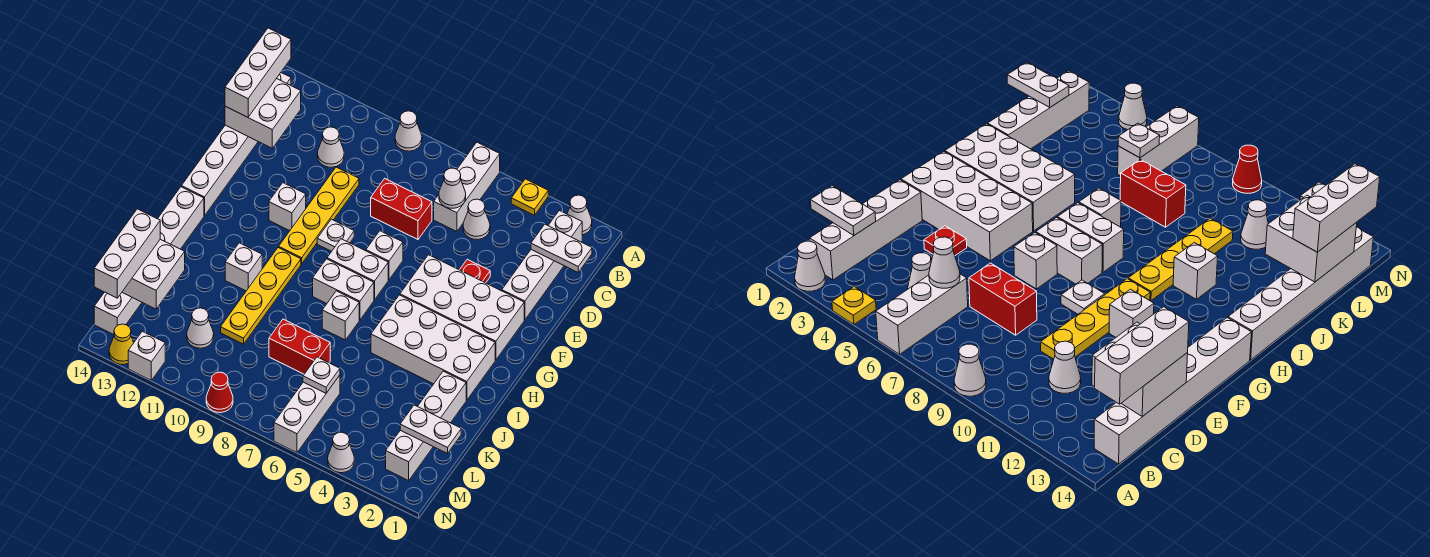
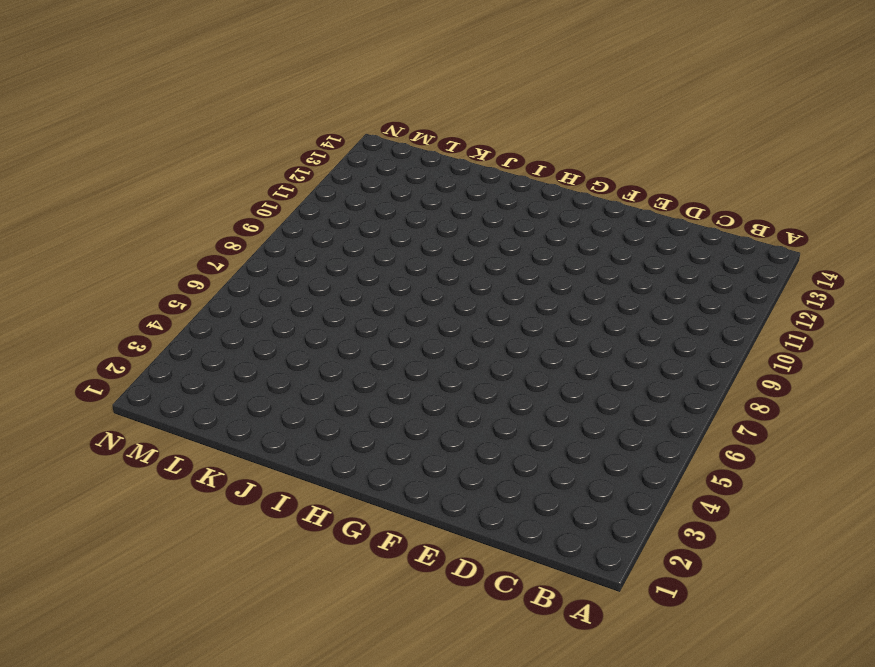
none -> white cone A2 level 1
none -> yellow plate A4 level 1
none -> white brick A6:C6 level 1
none -> white cone A9 level 1

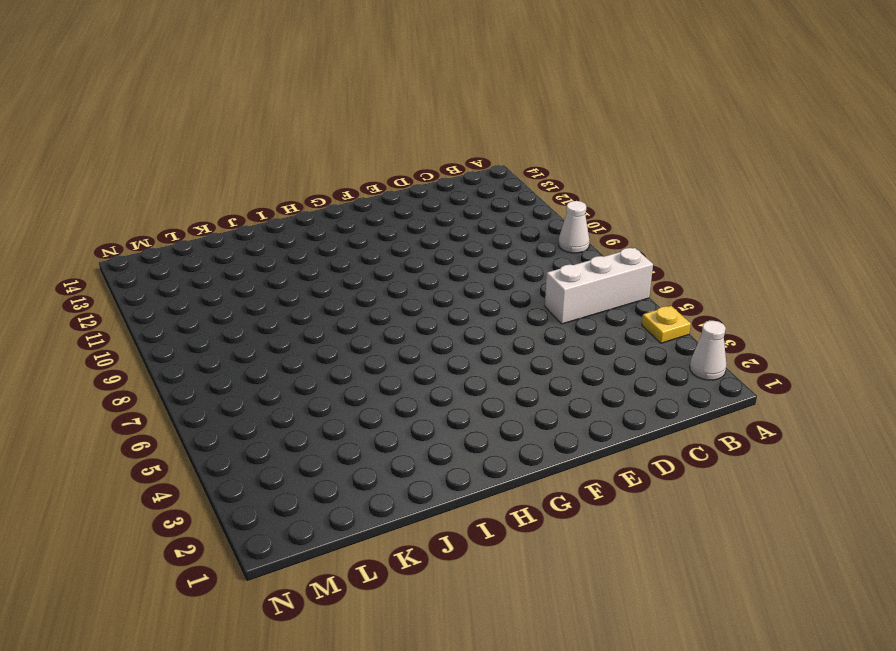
none -> white brick B2:E2 level 1
none -> white brick B14:G14 level 1
none -> white cone C5 level 1
none -> white cone C11 level 1

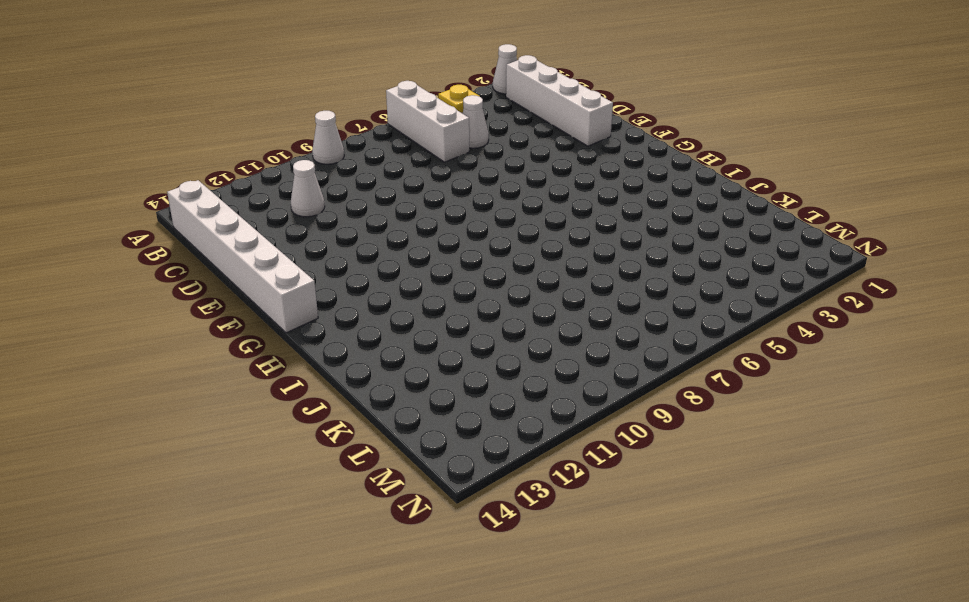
none -> red brick D7:D8 level 1
none -> yellow plate D10:G10 level 1
none -> red plate E4 level 1
none -> white brick F2:G5 level 1

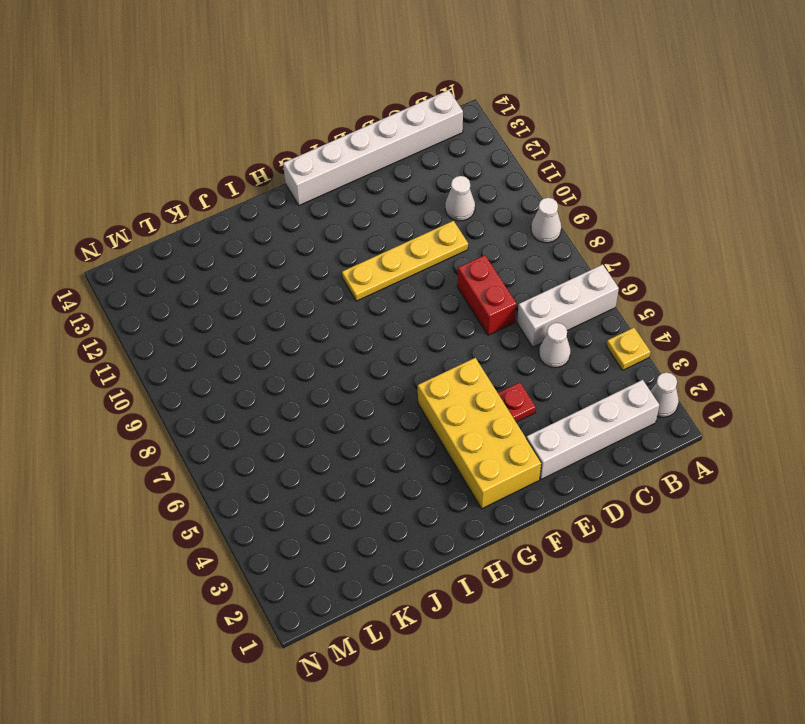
yellow brick F2:G5 level 1 -> white brick F2:G5 level 1
none -> white brick F7 level 1
none -> white plate F9 level 1
none -> white brick F11 level 1
none -> white brick G7:G8 level 1

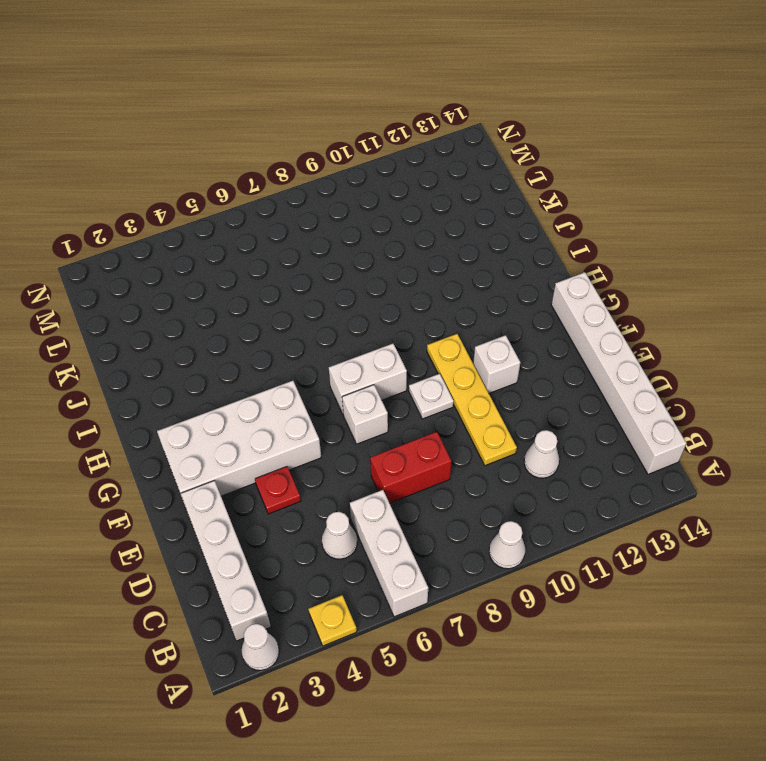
none -> white brick H2:I5 level 1
none -> white brick H7:H8 level 1
none -> yellow plate H10:K10 level 1
none -> white brick H14:M14 level 1

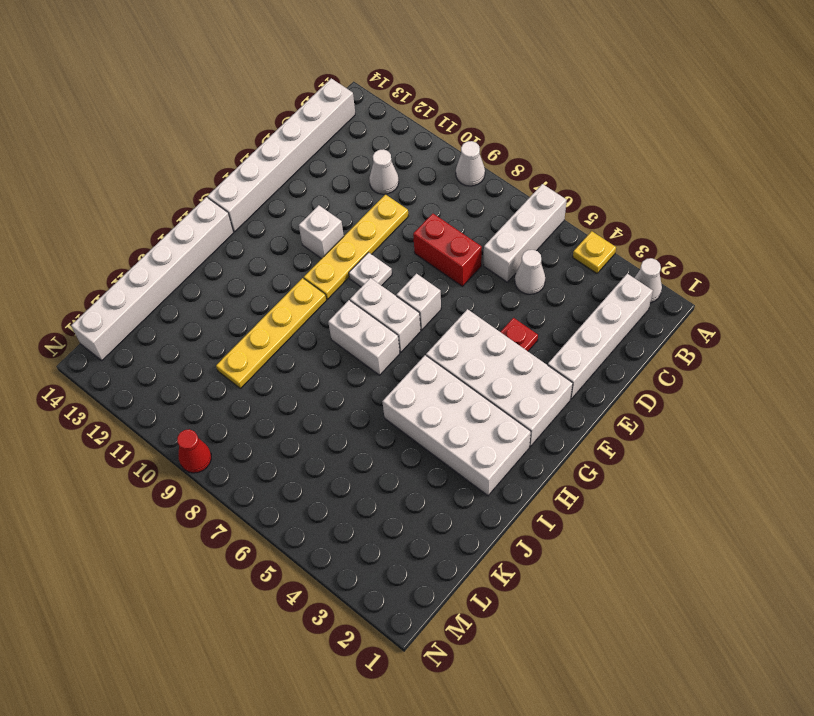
none -> white brick I7 level 1
none -> white brick I11 level 1
none -> white brick J2:M2 level 1
none -> red brick K7:K8 level 1

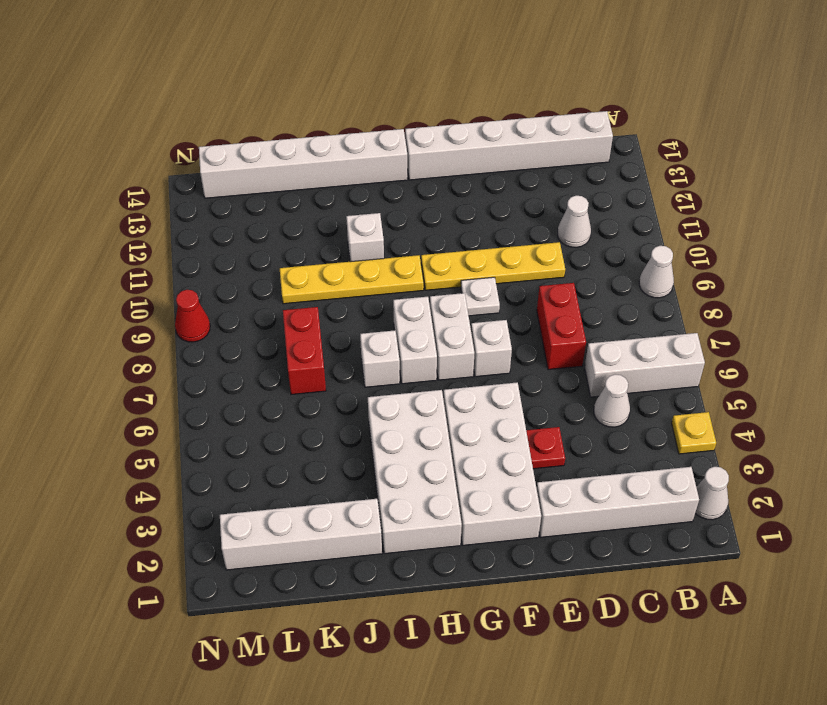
none -> white brick F11 level 1
none -> white brick L6:N6 level 1
none -> white cone L11 level 1
none -> white cone N4 level 1

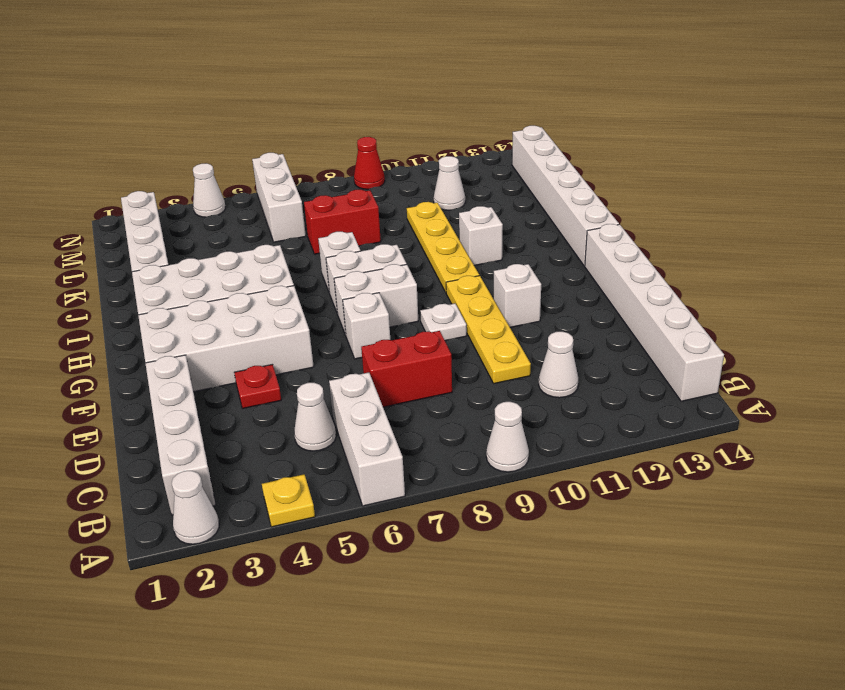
none -> white brick N12 level 1
none -> yellow cone N13 level 1
none -> white plate C1:C2 level 2
none -> white cone C6 level 2

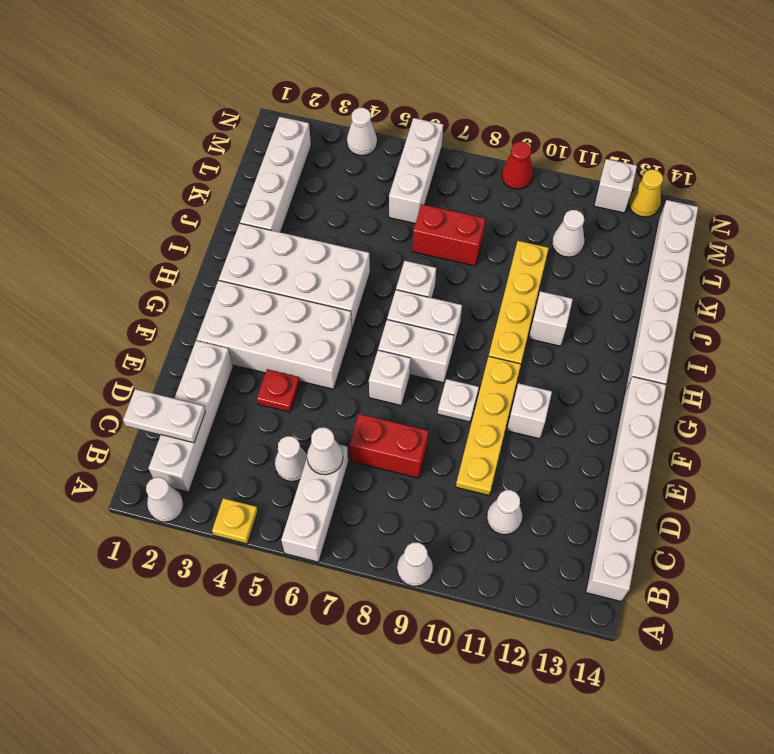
none -> white brick C13:D14 level 2
none -> white brick K13:L14 level 2
none -> white plate L1:L2 level 2
none -> white plate L6 level 2

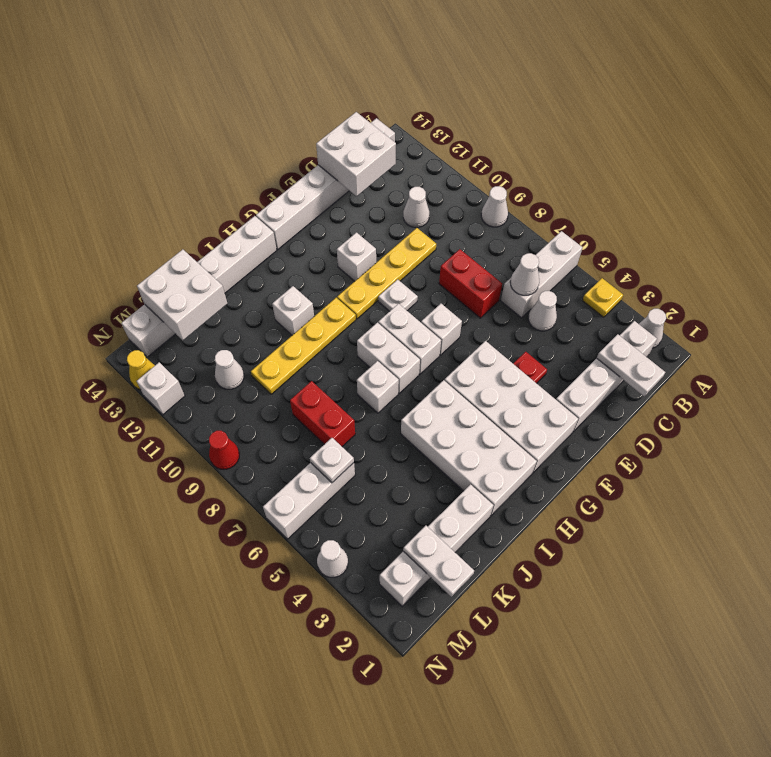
none -> white brick B14:D14 level 3
none -> white brick K14:M14 level 3

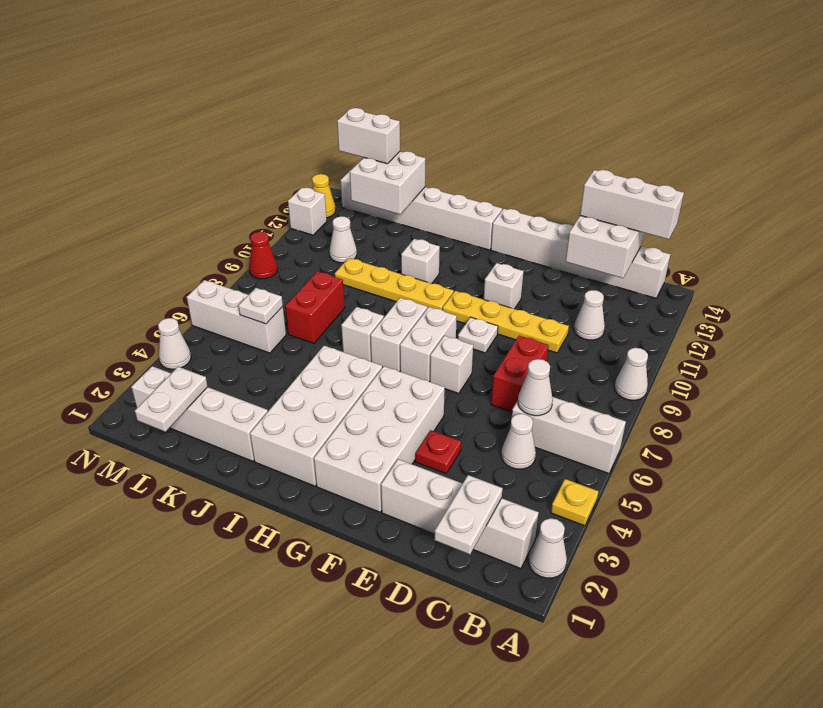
white brick L14:M14 level 3 -> white brick K14:M14 level 3

